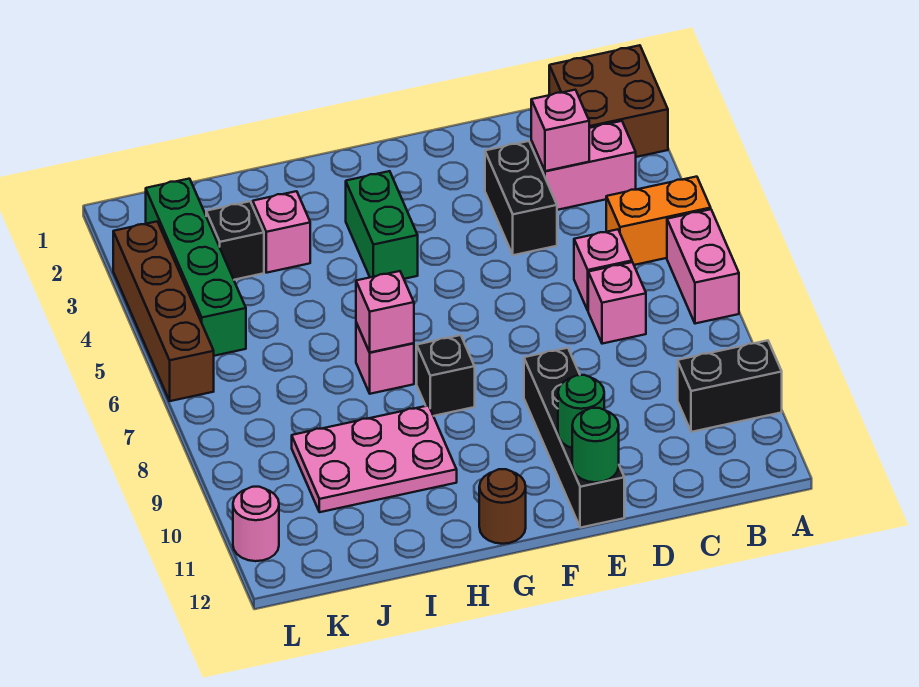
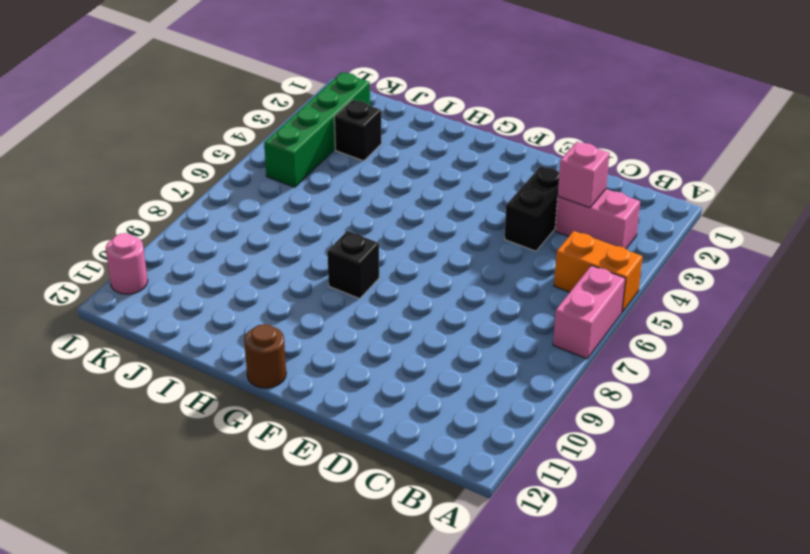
none -> brown brick A1:B2 level 1
none -> black brick A10:B10 level 1
none -> pink brick C6 level 1

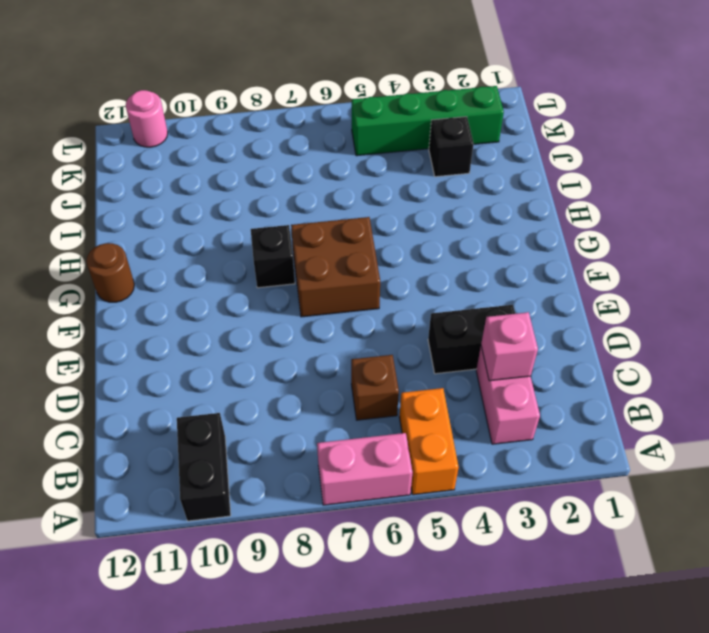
brown brick C6 level 1 -> pink brick C6 level 1
brown brick F6:G7 level 1 -> brown brick A1:B2 level 1
none -> pink brick C7 level 1
none -> black brick E9:E12 level 1
none -> green brick G3:G4 level 1

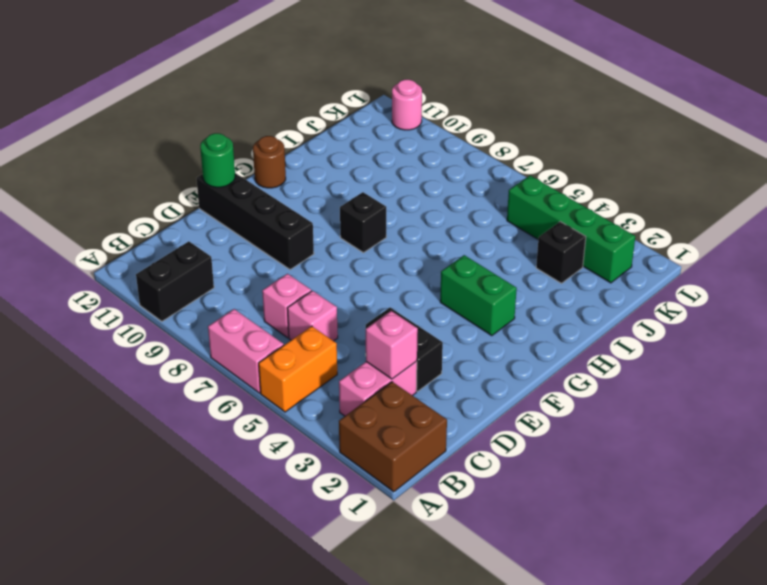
none -> pink brick H7 level 1
none -> pink plate H9:J10 level 1
none -> pink brick I3 level 1

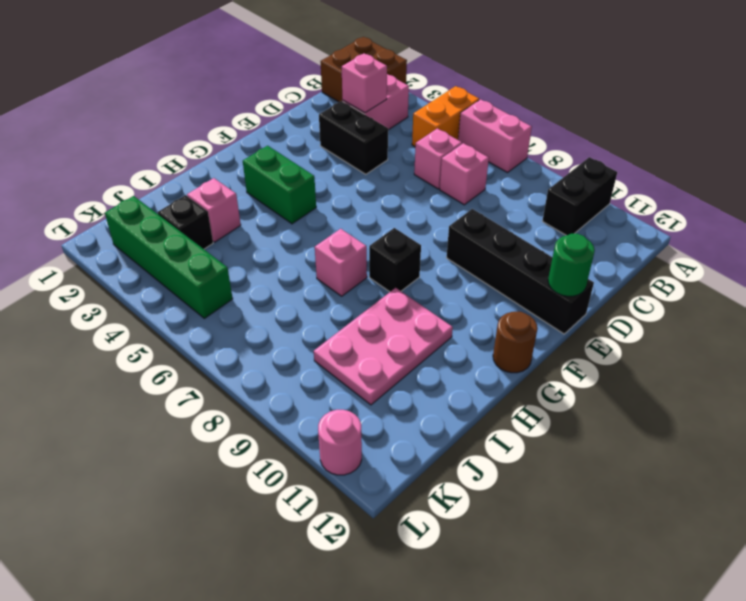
none -> brown brick L3:L6 level 1
none -> green round brick E11 level 2
none -> pink brick H7 level 2

